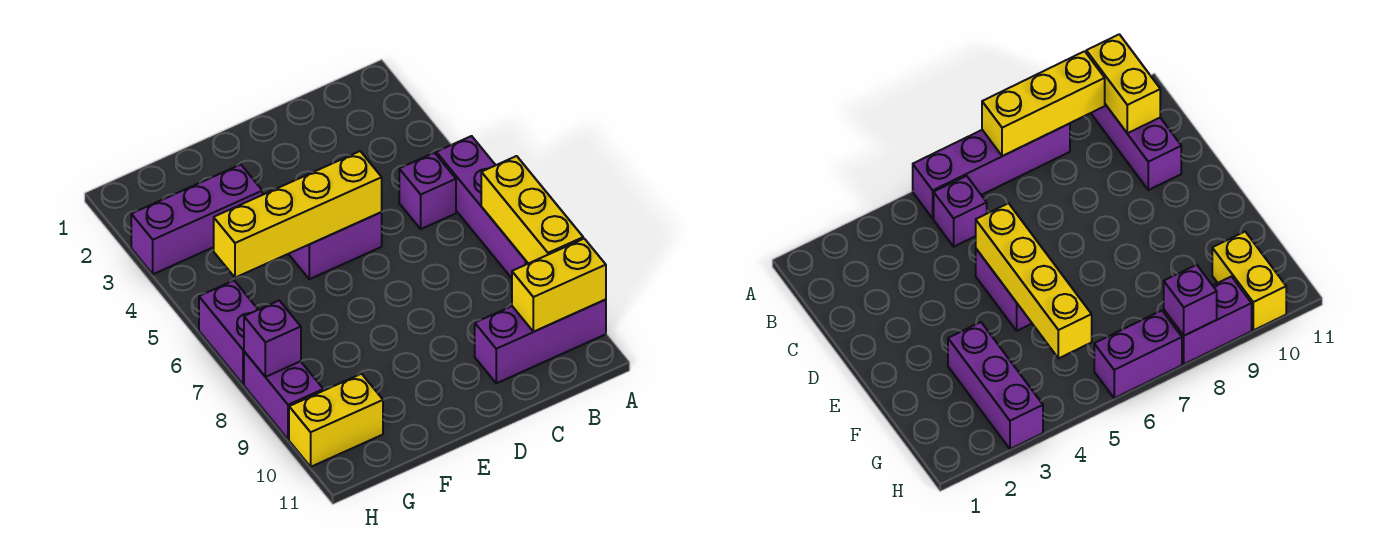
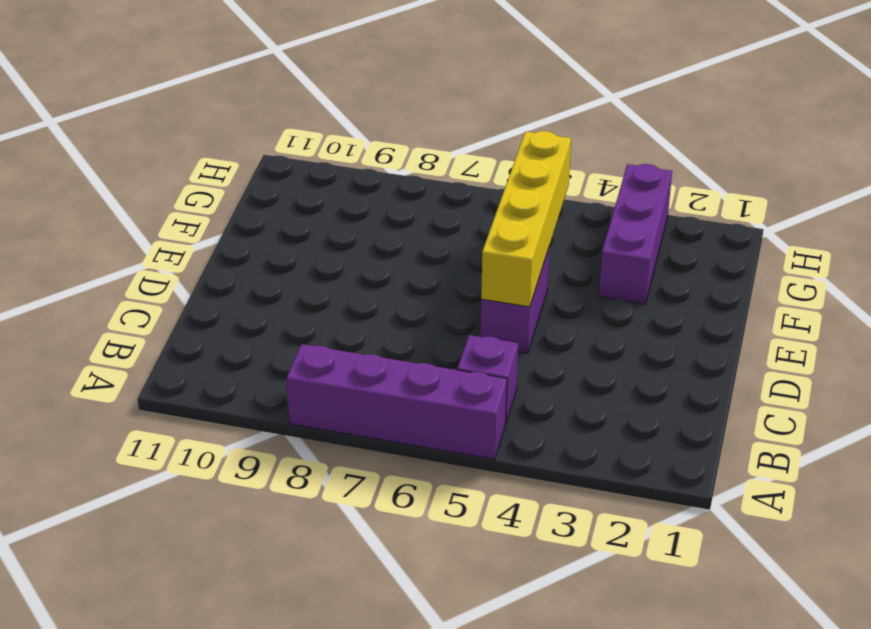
none -> purple brick A10:C10 level 1
none -> yellow brick G10:H10 level 1
none -> purple brick H6:H7 level 1

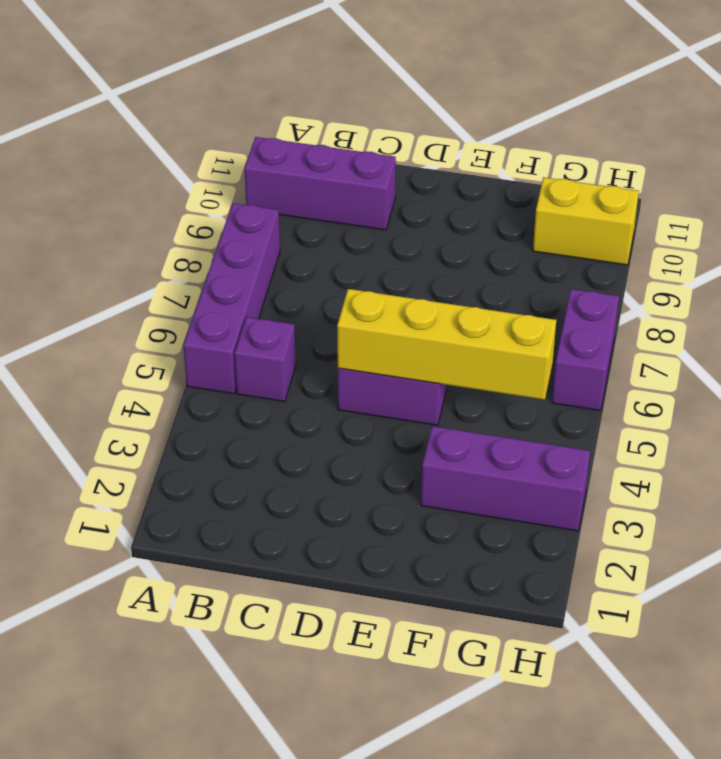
none -> purple brick H8:H9 level 1
none -> yellow brick A7:A9 level 2
none -> yellow brick A10:B10 level 2

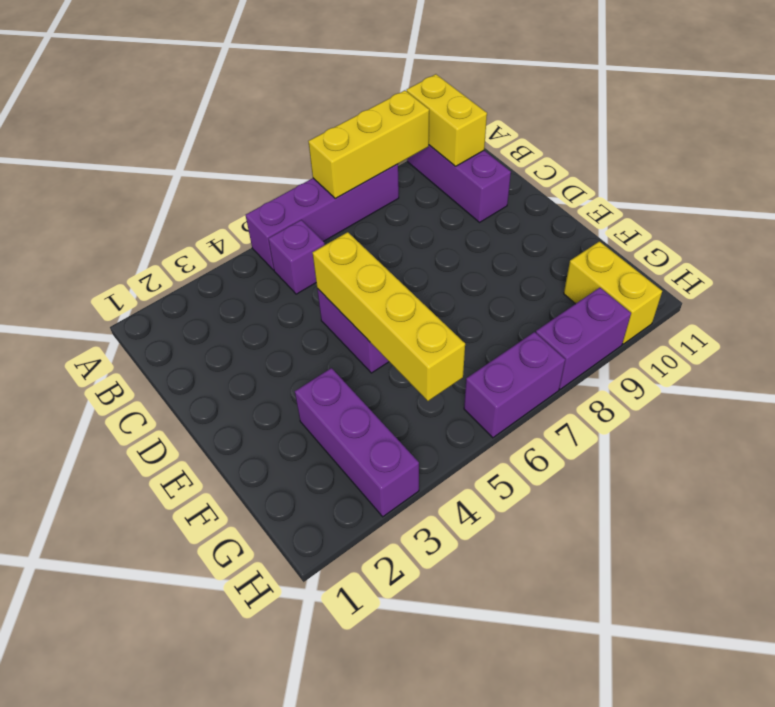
none -> purple brick H8 level 2

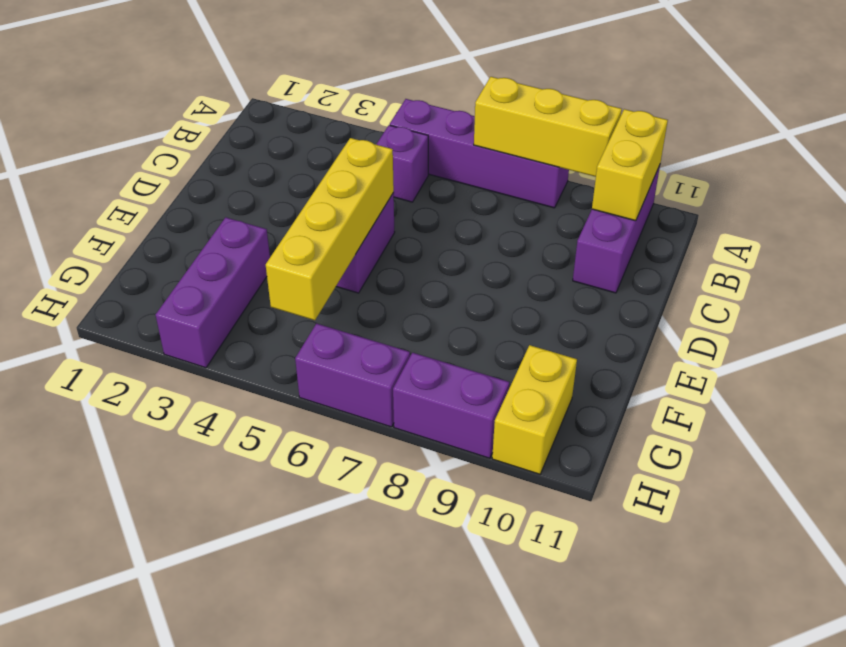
none -> purple brick H8 level 2

